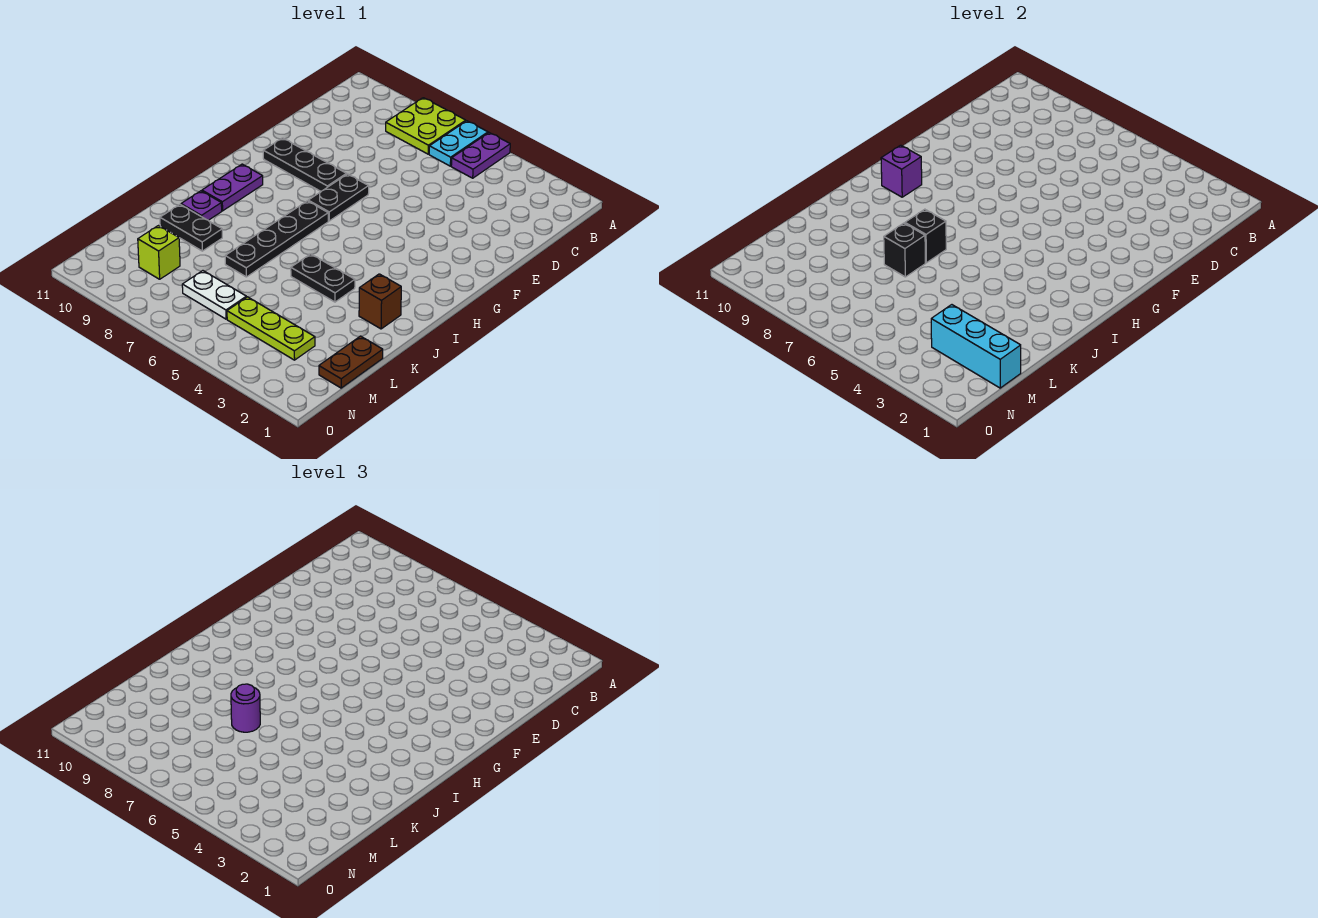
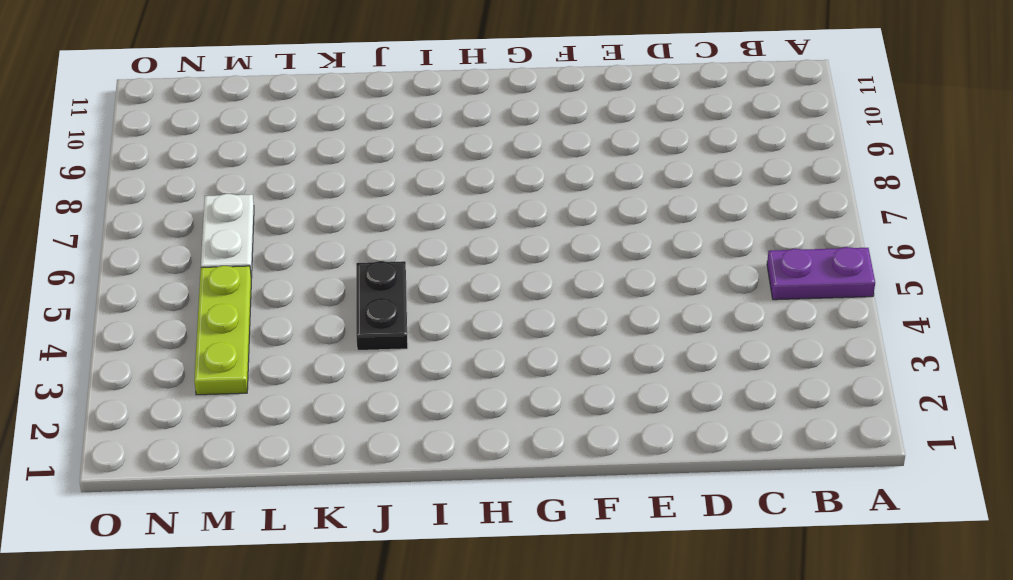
none -> cyan plate A6:B6 level 1
none -> lime plate A7:B8 level 1
none -> black plate F7:G7 level 1

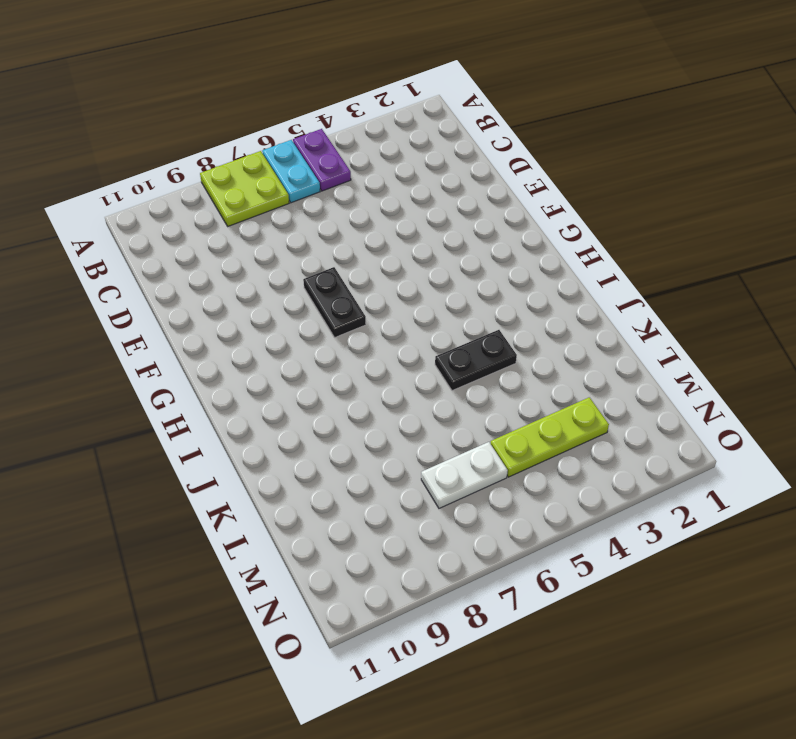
none -> black plate F8:F10 level 1
none -> black plate H7:K7 level 1
none -> purple plate H10:I10 level 1

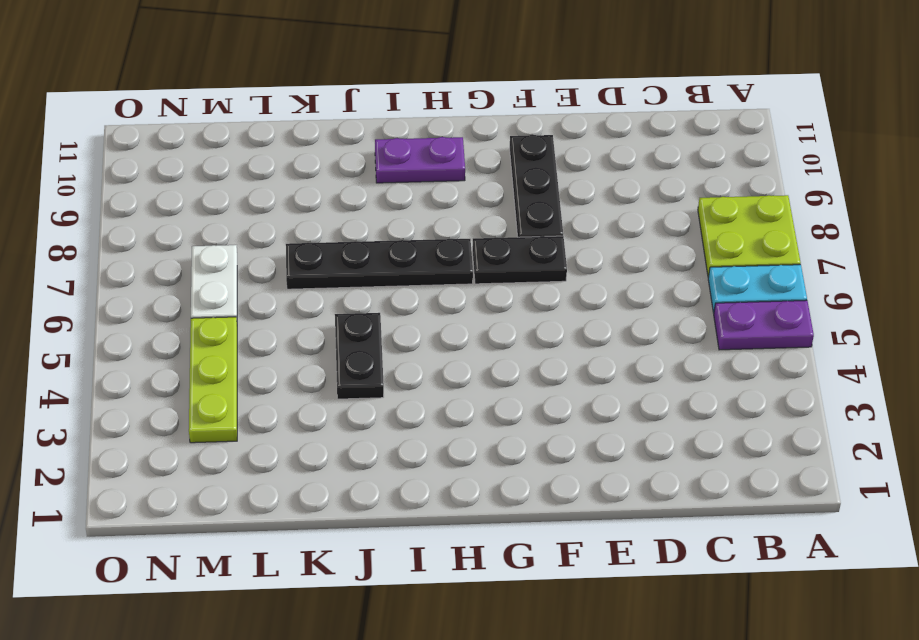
none -> brown brick J2 level 1
none -> purple plate J10 level 1
none -> black plate K9:K10 level 1

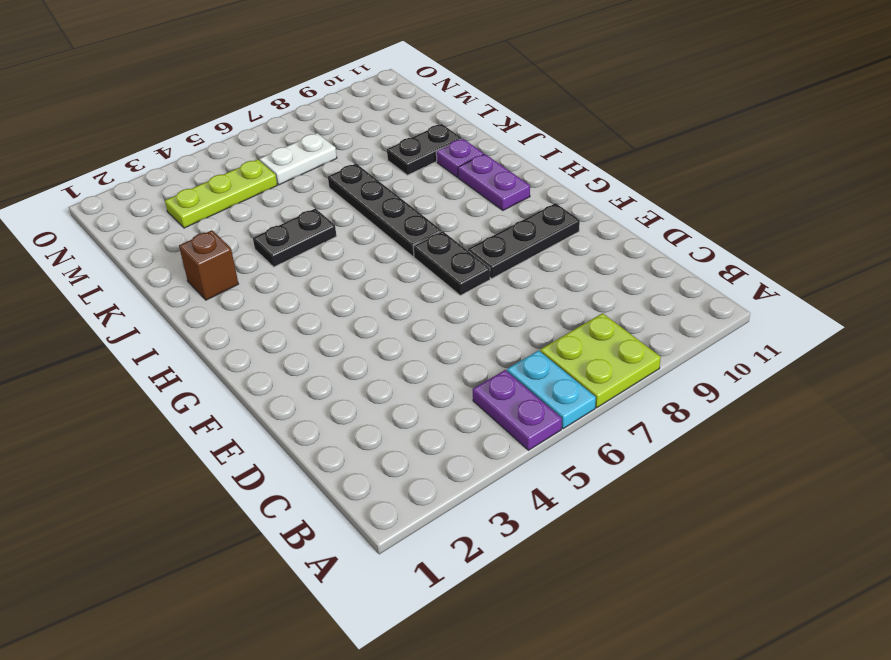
none -> brown plate L1:M1 level 1
none -> lime brick M9 level 1
none -> purple brick H10 level 2

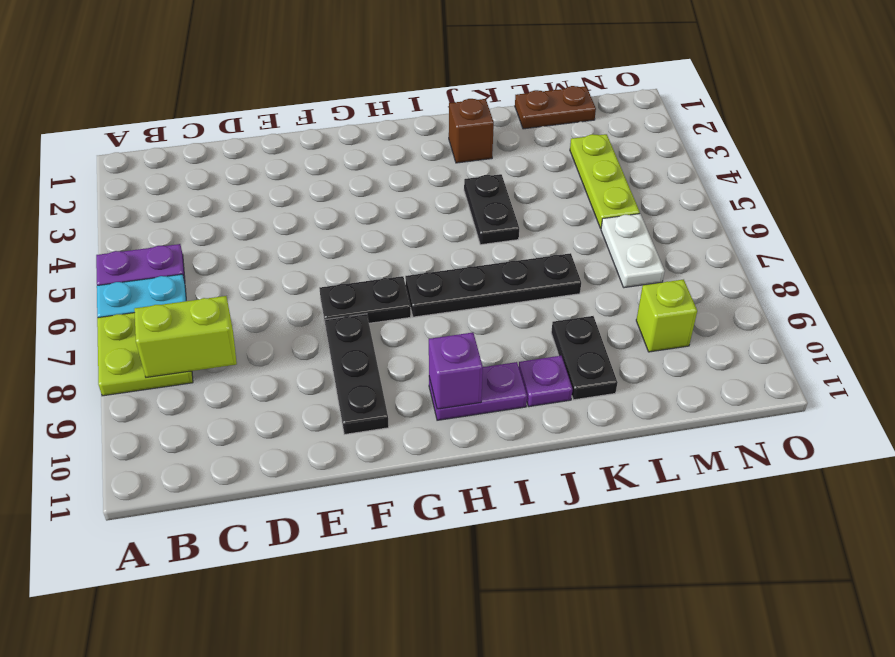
lime brick B8:C8 level 2 -> none
none -> black brick J7 level 2
none -> black brick K7 level 2
none -> cyan brick M1:M3 level 2

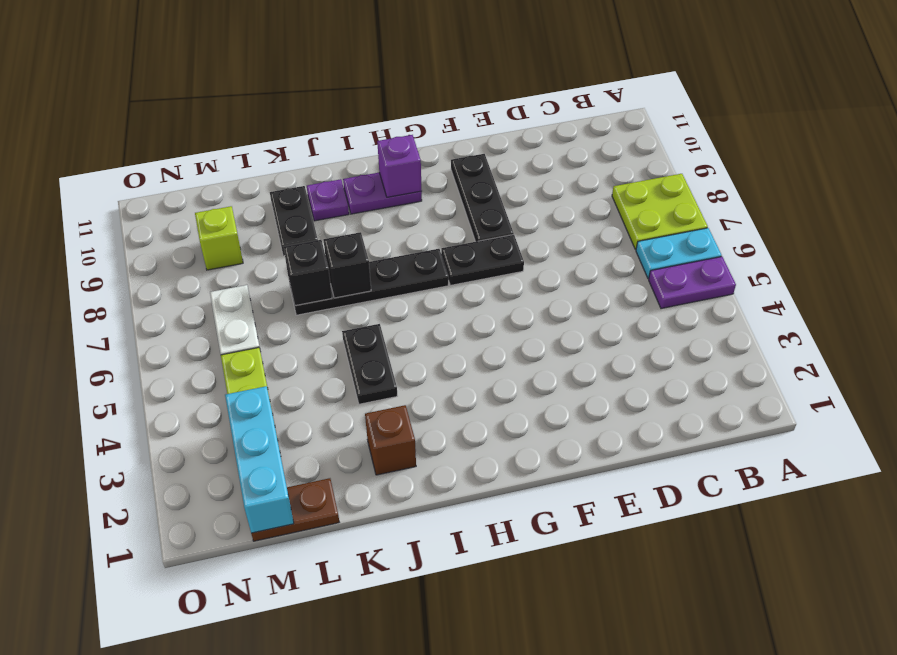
none -> purple round brick K7 level 3

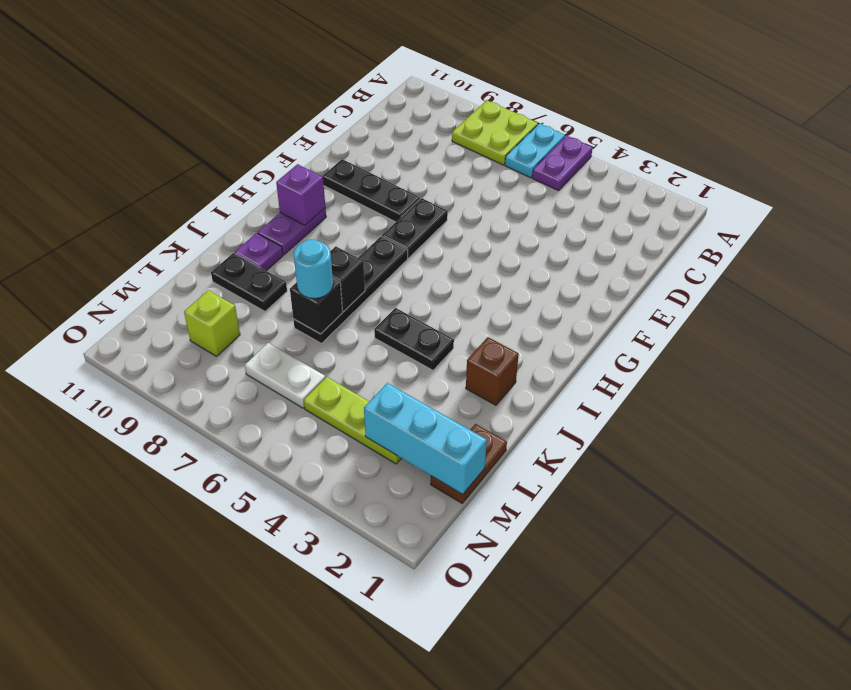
cyan round brick K7 level 3 -> purple round brick K7 level 3

